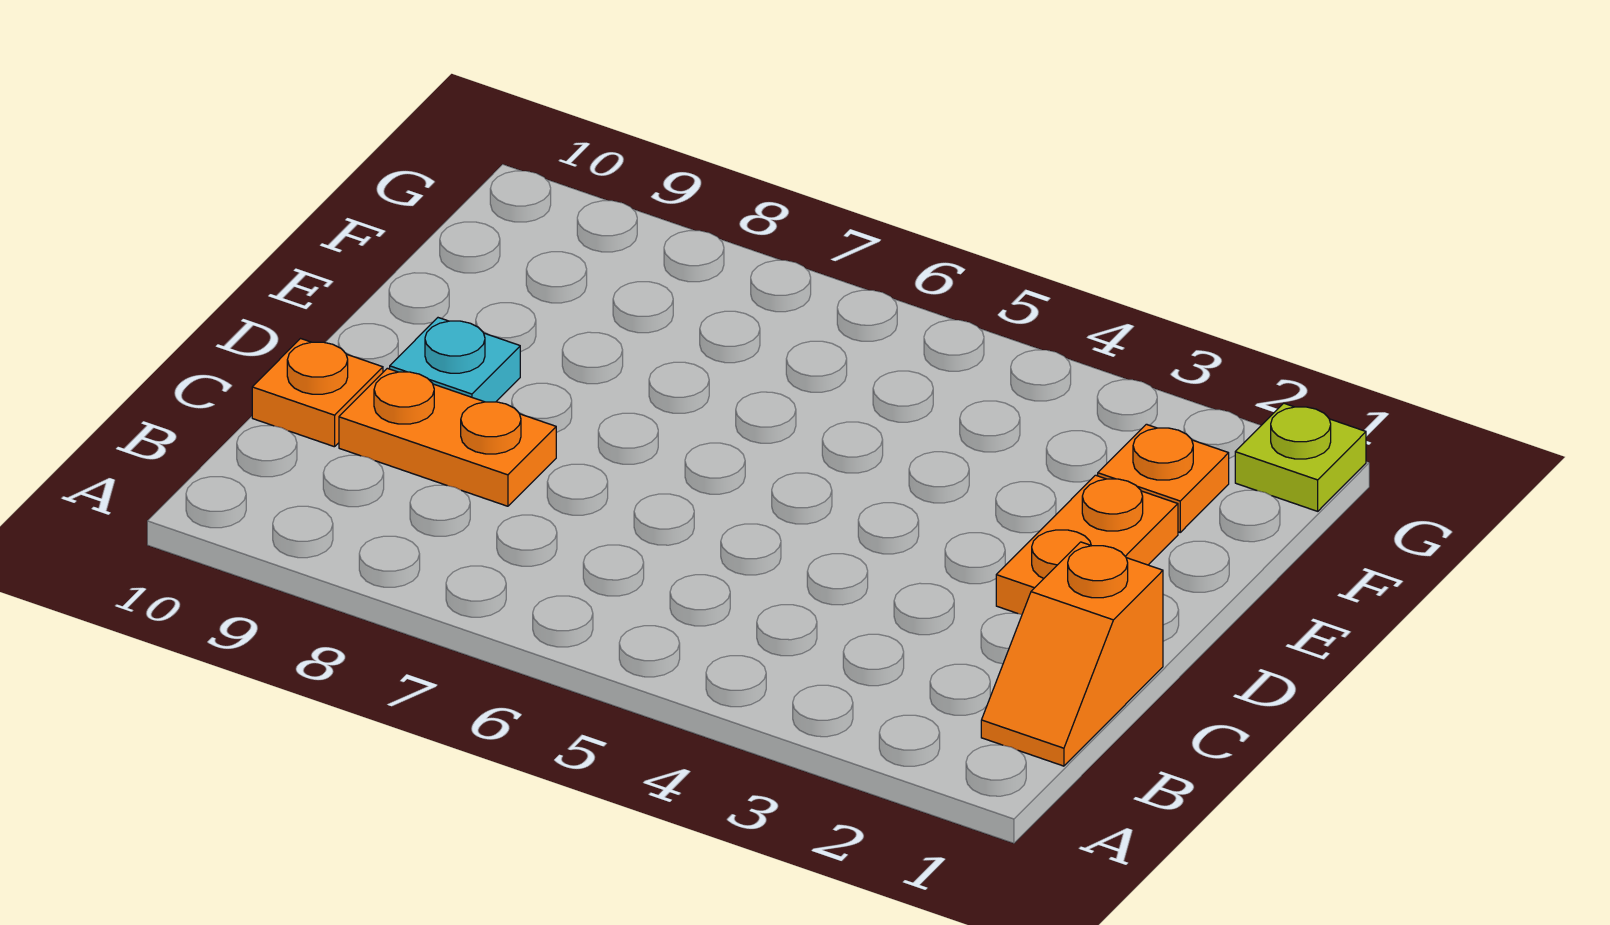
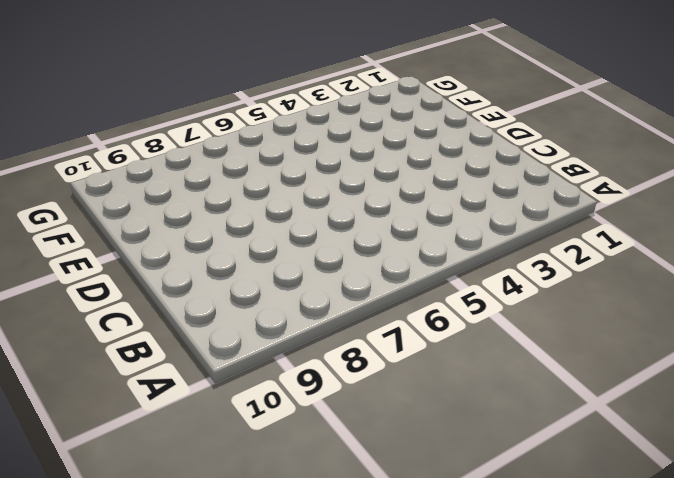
none -> orange slope B1:C1 level 1 top C
none -> orange plate C8:C9 level 1

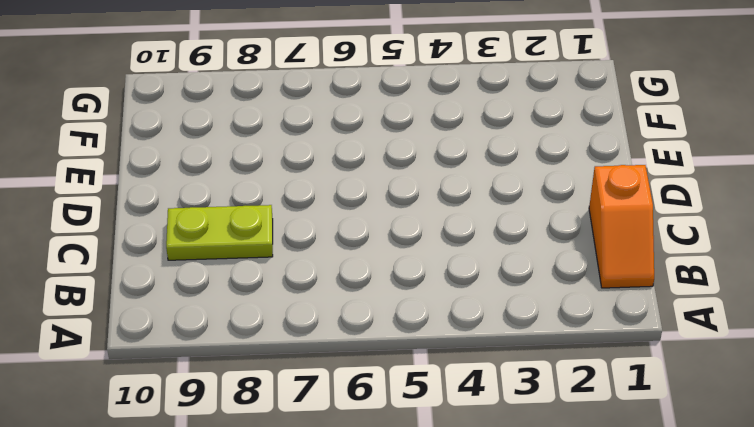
lime plate C8:C9 level 1 -> orange plate C8:C9 level 1
none -> orange plate C10 level 1
none -> orange plate D2:E2 level 1

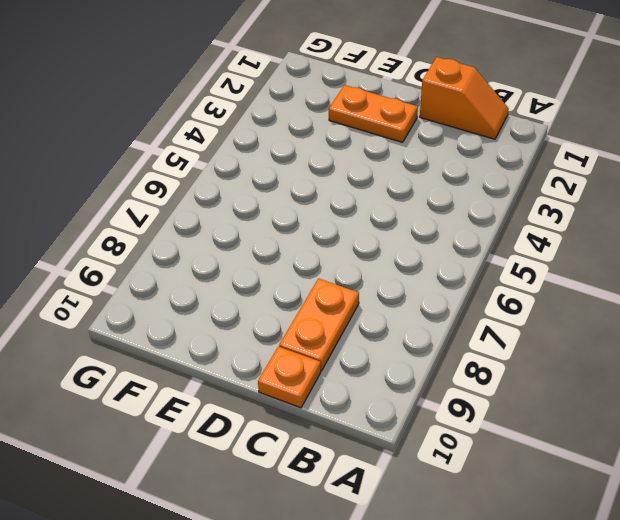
none -> cyan plate D9 level 1
none -> orange plate F2 level 1

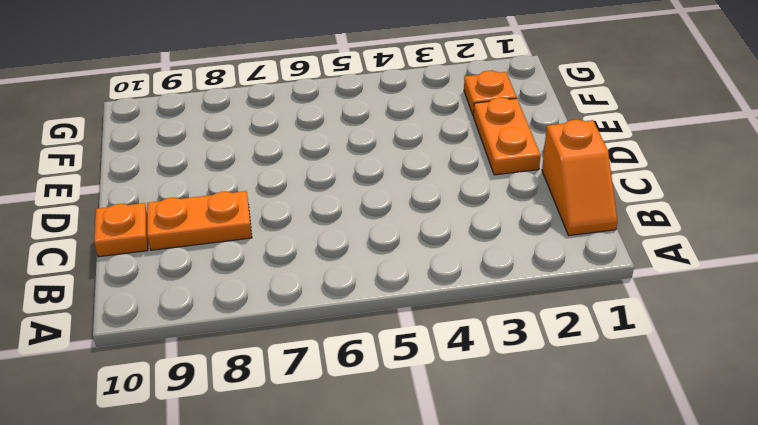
none -> cyan plate D9 level 1
none -> lime plate G1 level 1

